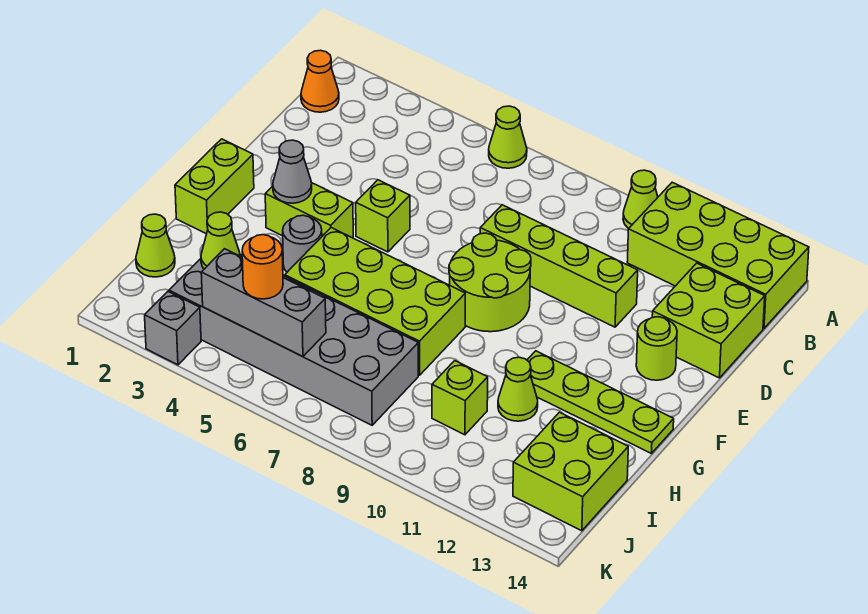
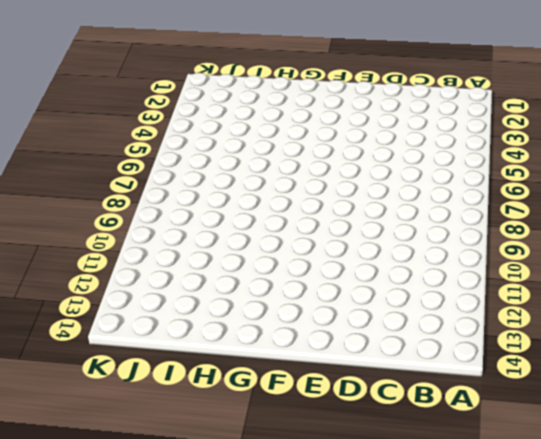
none -> lime cone A6 level 1
none -> lime cone A10 level 1
none -> lime brick A11:B14 level 1

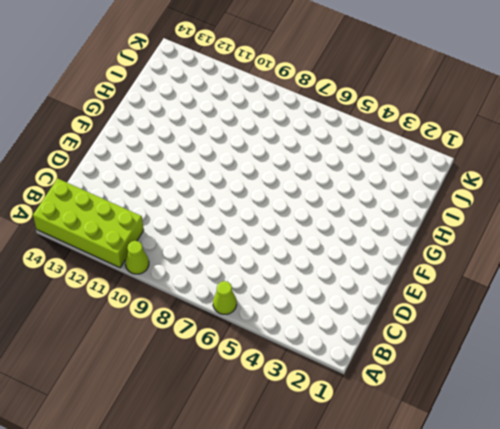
none -> orange cone B1 level 1
none -> lime brick C13:D14 level 1
none -> lime brick D8:D11 level 1

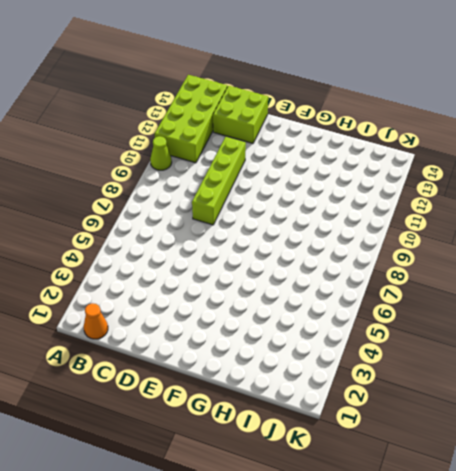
none -> lime cone A6 level 1
none -> lime brick E5 level 1
none -> lime round brick E8:F9 level 1

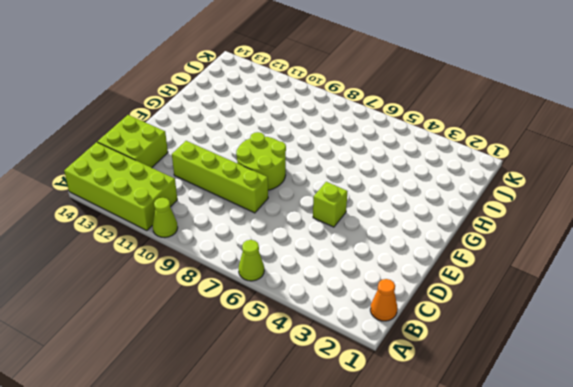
none -> lime round brick E13 level 1
none -> lime brick F1:G1 level 1
none -> lime brick F3:F4 level 1

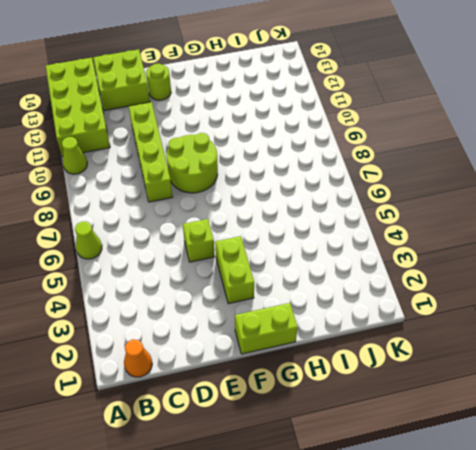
none -> grey round brick G4 level 1
none -> lime brick G5:H8 level 1
none -> lime plate G11:G14 level 1

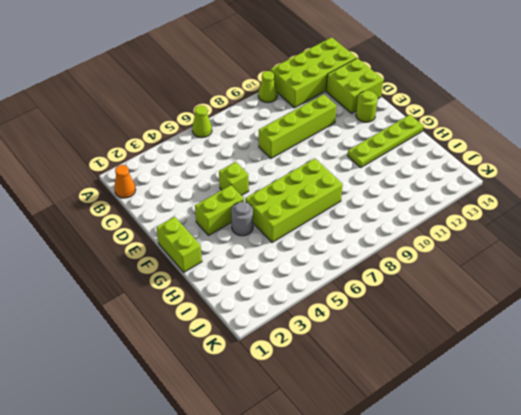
none -> lime round brick E8:F9 level 1
none -> lime cone H11 level 1
none -> lime cone I1 level 1

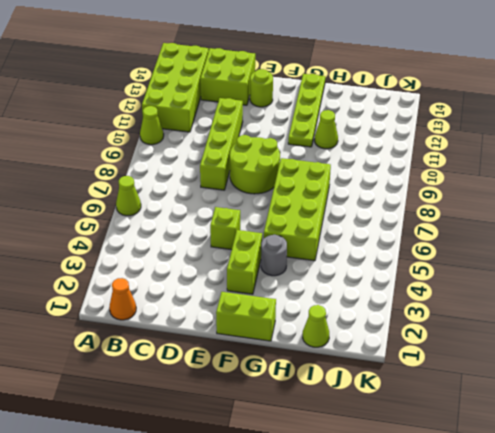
none -> grey brick I3:J8 level 1
none -> lime brick I10 level 1
none -> lime brick I13:J14 level 1

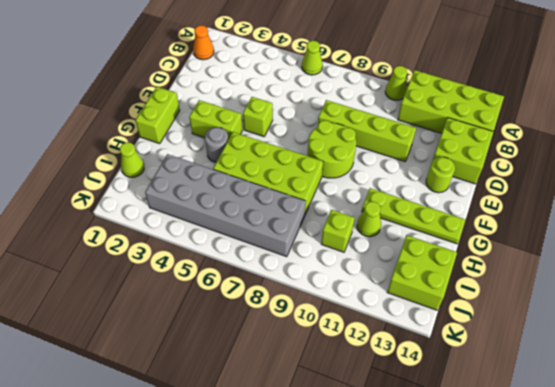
none -> grey brick K3 level 1
none -> grey cone F3 level 2
none -> lime cone I3 level 2

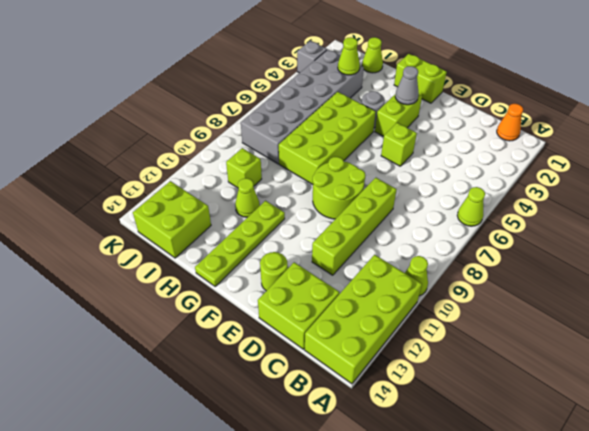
none -> grey brick J4:J6 level 2
none -> orange round brick J5 level 3

